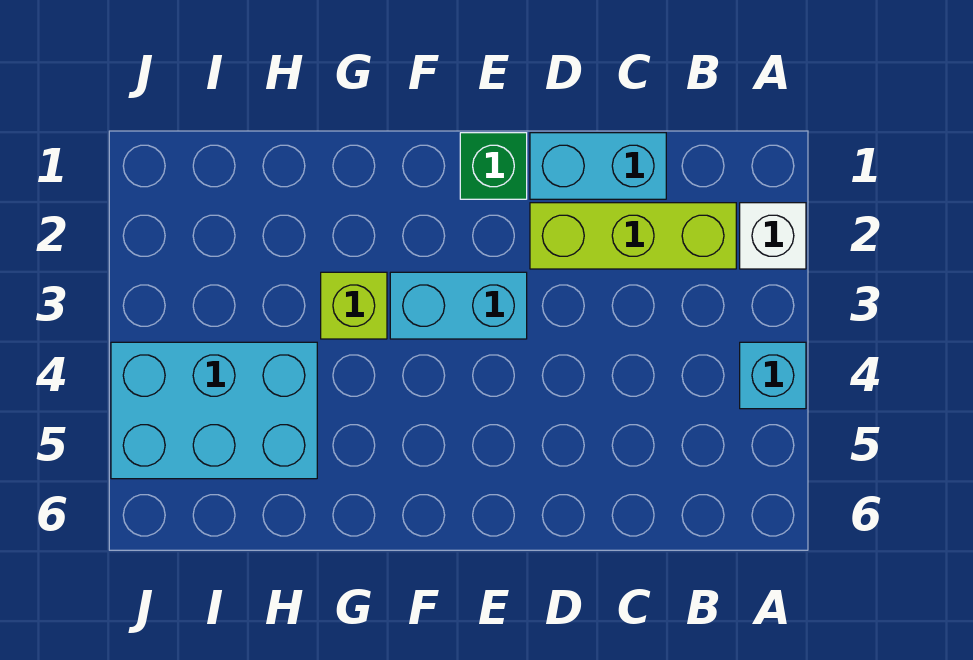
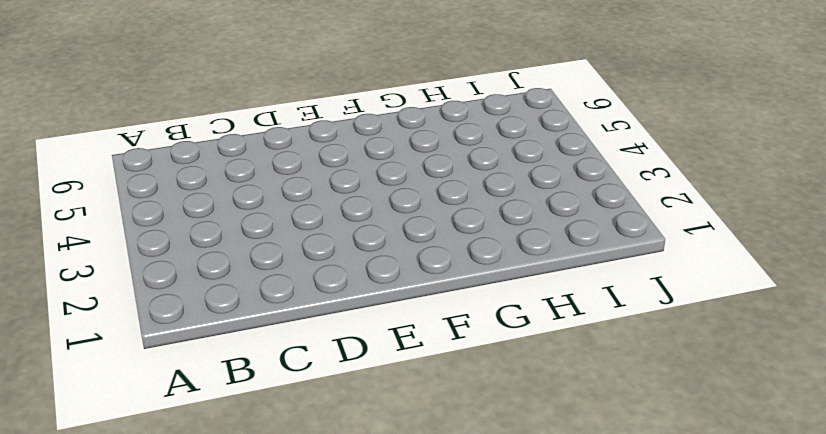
none -> white brick A2 level 1
none -> cyan brick A4 level 1

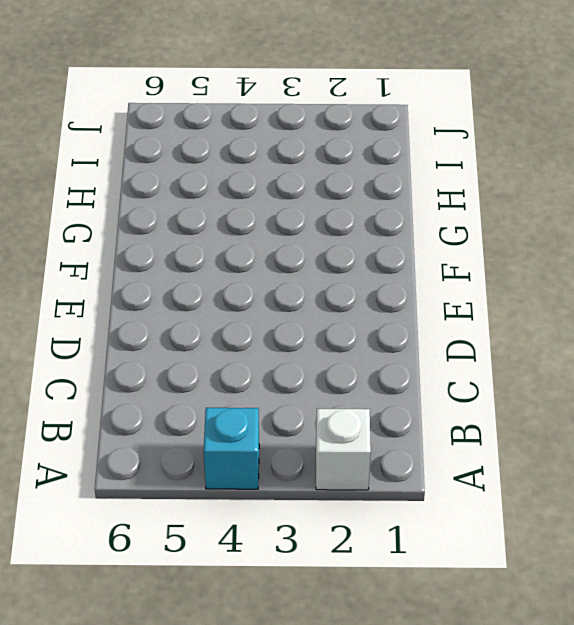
none -> lime brick B2:D2 level 1
none -> cyan brick C1:D1 level 1

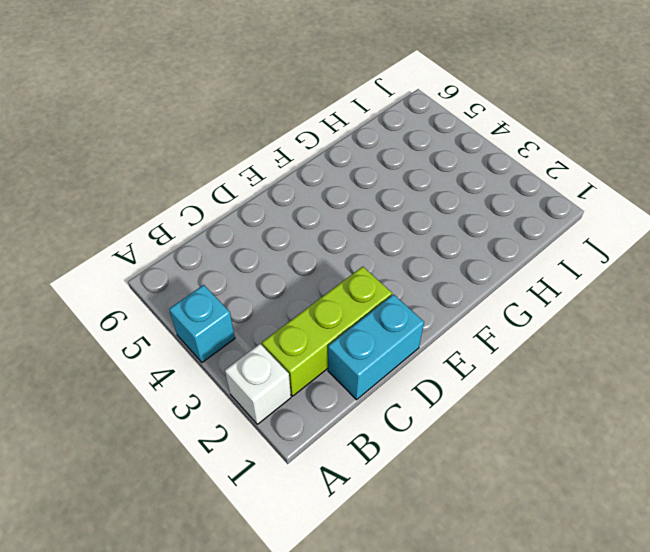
none -> green brick E1 level 1
none -> cyan brick E3:F3 level 1

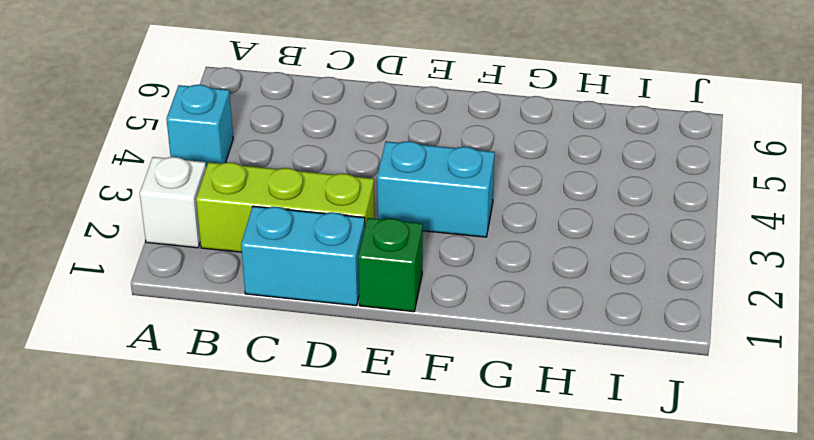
none -> lime brick G3 level 1
none -> cyan brick H4:J5 level 1

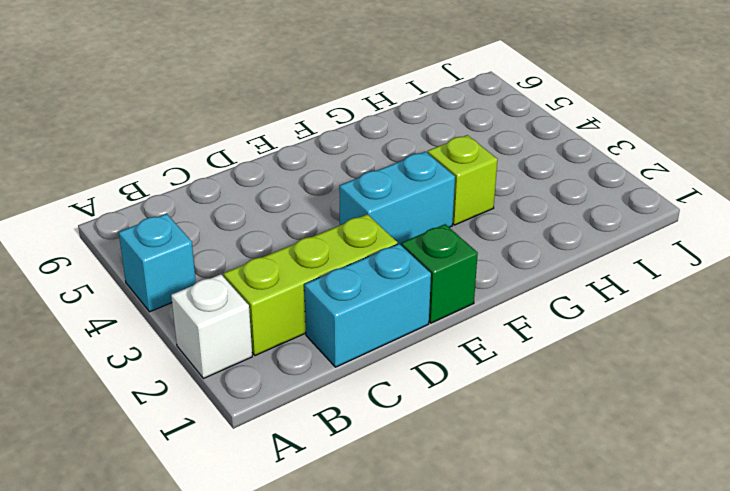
none -> cyan brick H4:J5 level 1

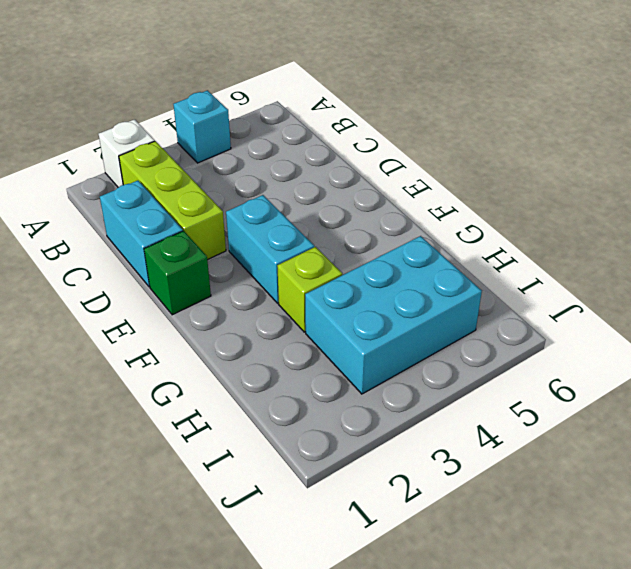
cyan brick H3:I5 level 1 -> cyan brick H4:J5 level 1

